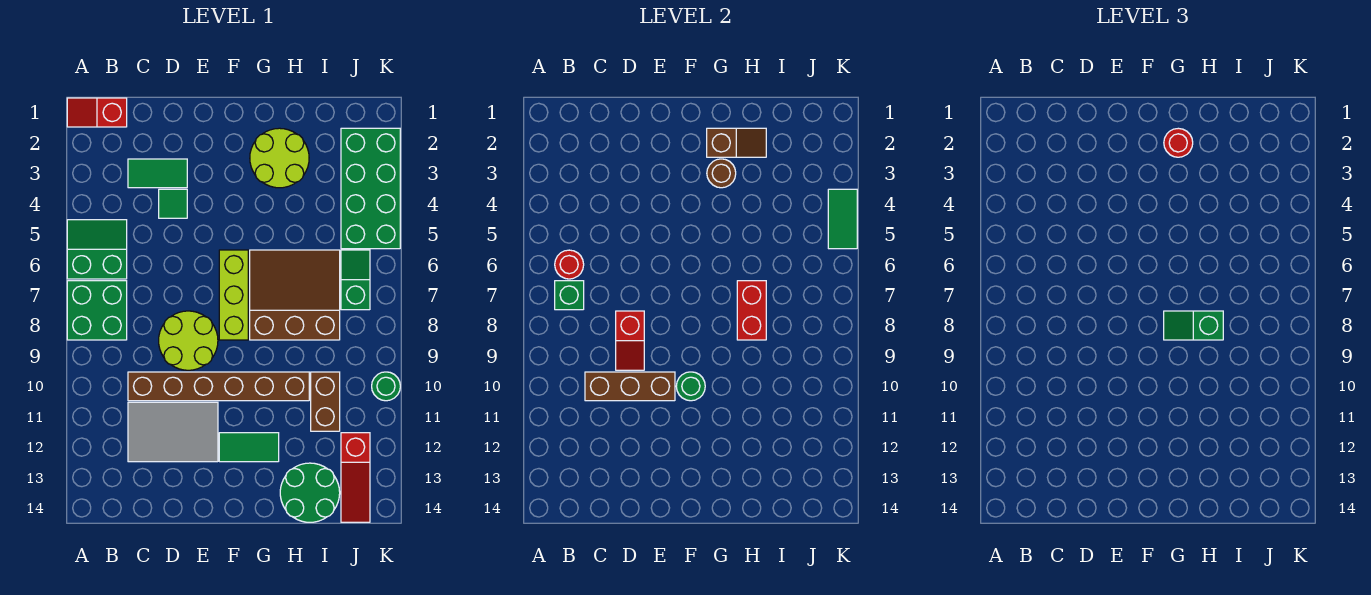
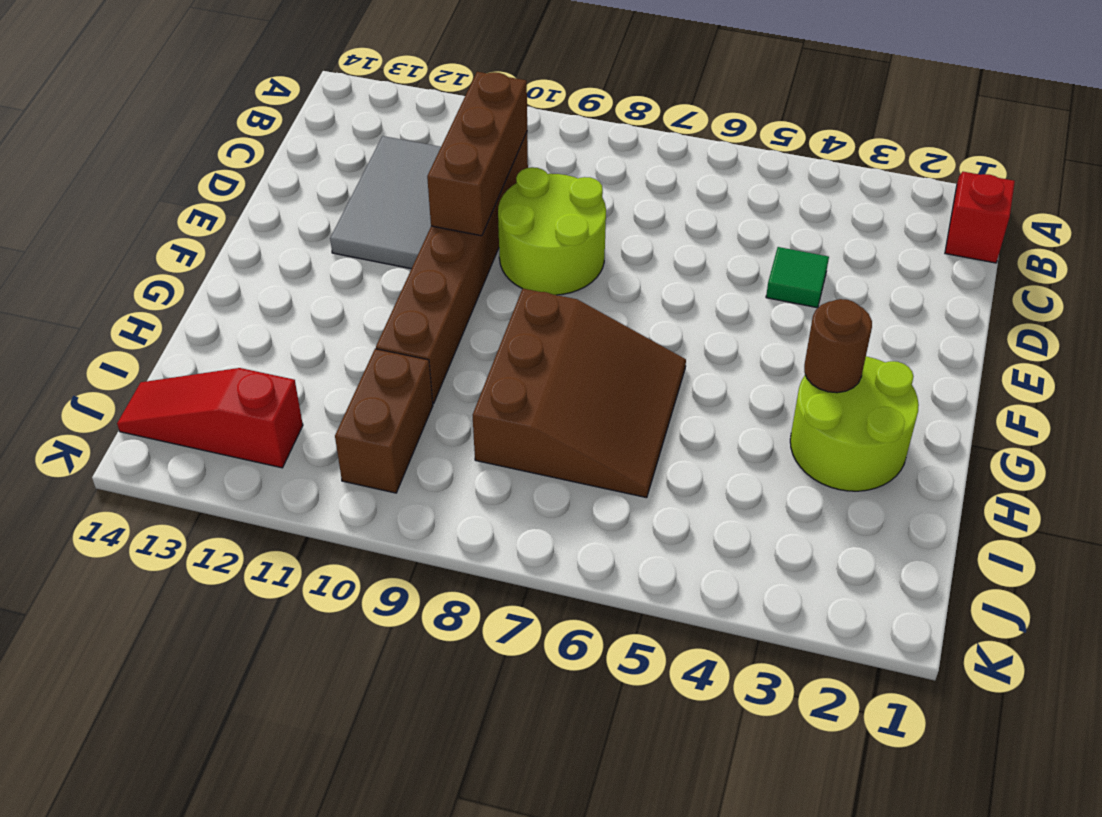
brown brick I10:J10 level 1 -> brown brick I10:I11 level 1
none -> green slope A5:B6 level 1 top 6
none -> green brick A7:B8 level 1
none -> green tile C3:D3 level 1

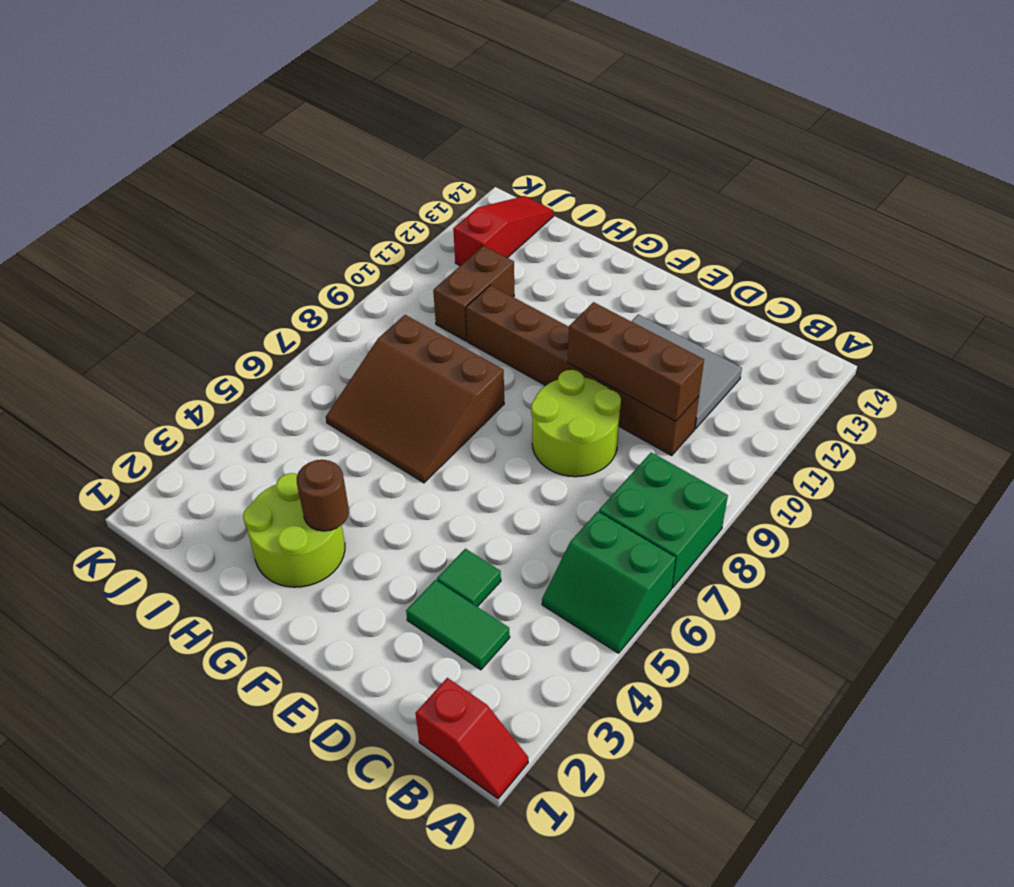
none -> lime brick F6:F8 level 1
none -> green tile F12:G12 level 1
none -> green round brick H13:I14 level 1

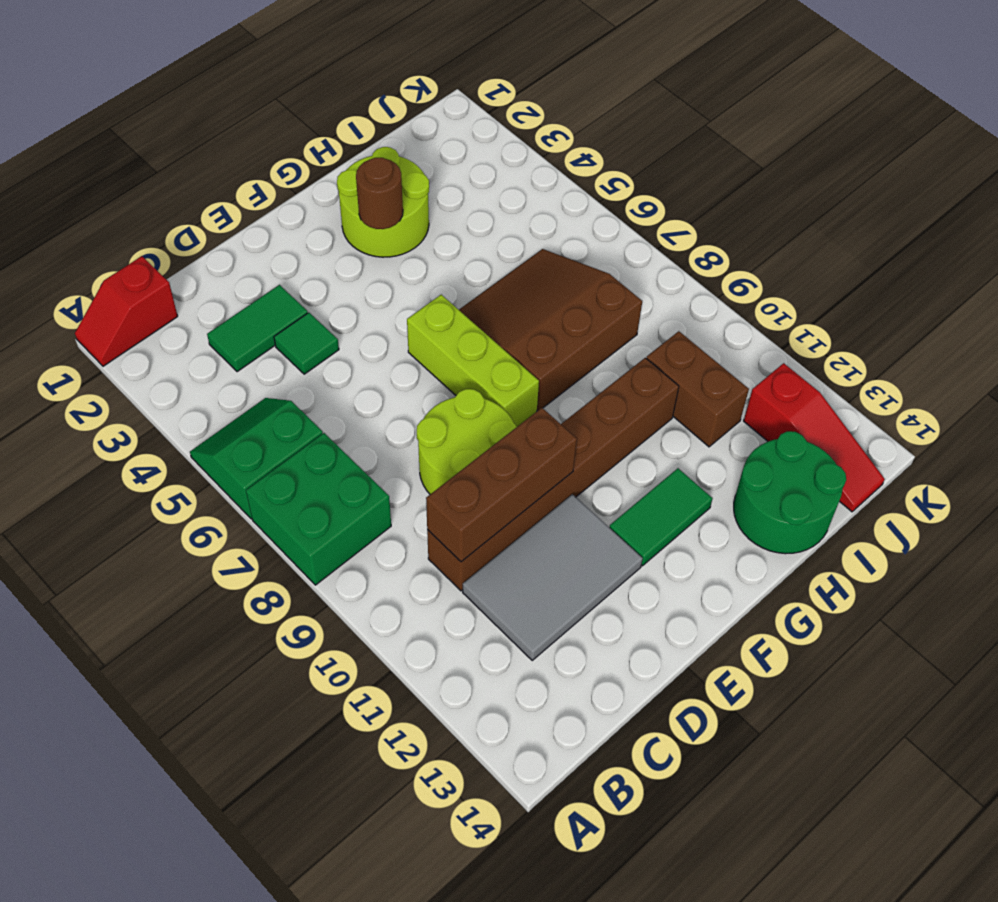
none -> green brick J2:K5 level 1
none -> green slope J6:J7 level 1 top 7
none -> green round brick K10 level 1

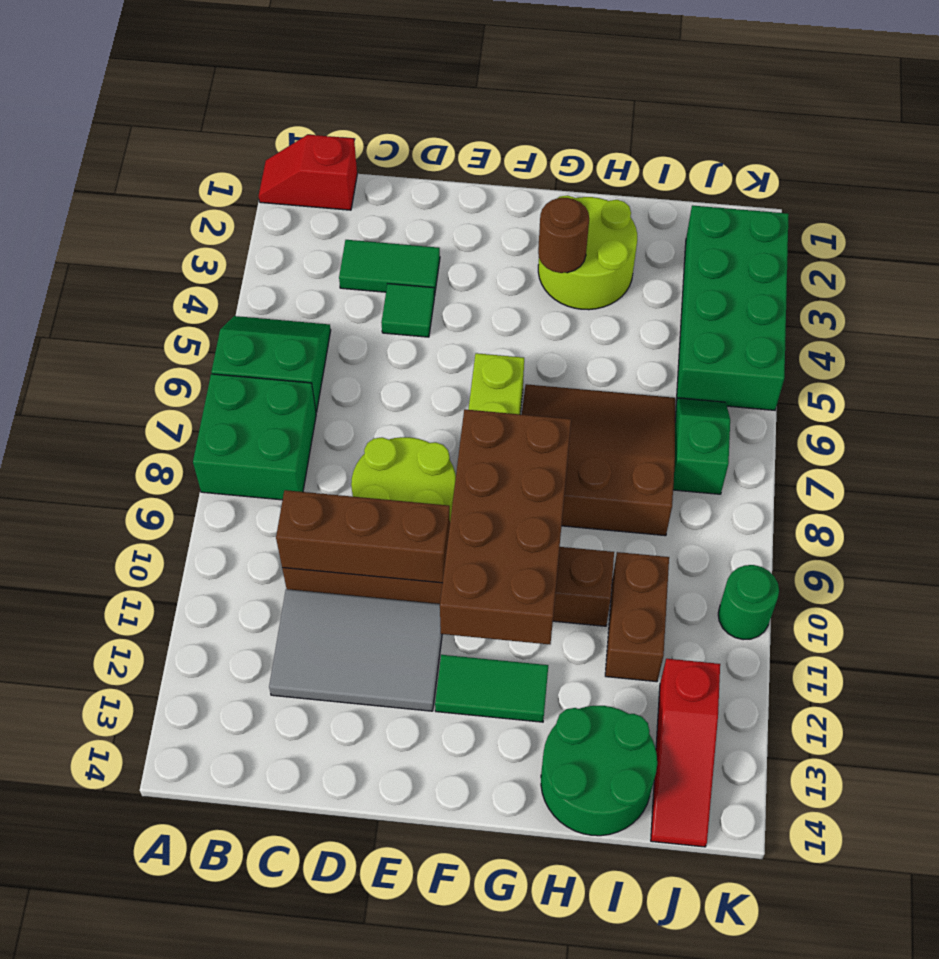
brown brick F8:G11 level 2 -> green round brick F10 level 2
none -> red round brick B6 level 2
none -> green brick B7 level 2
none -> red slope D8:D9 level 2 top 8

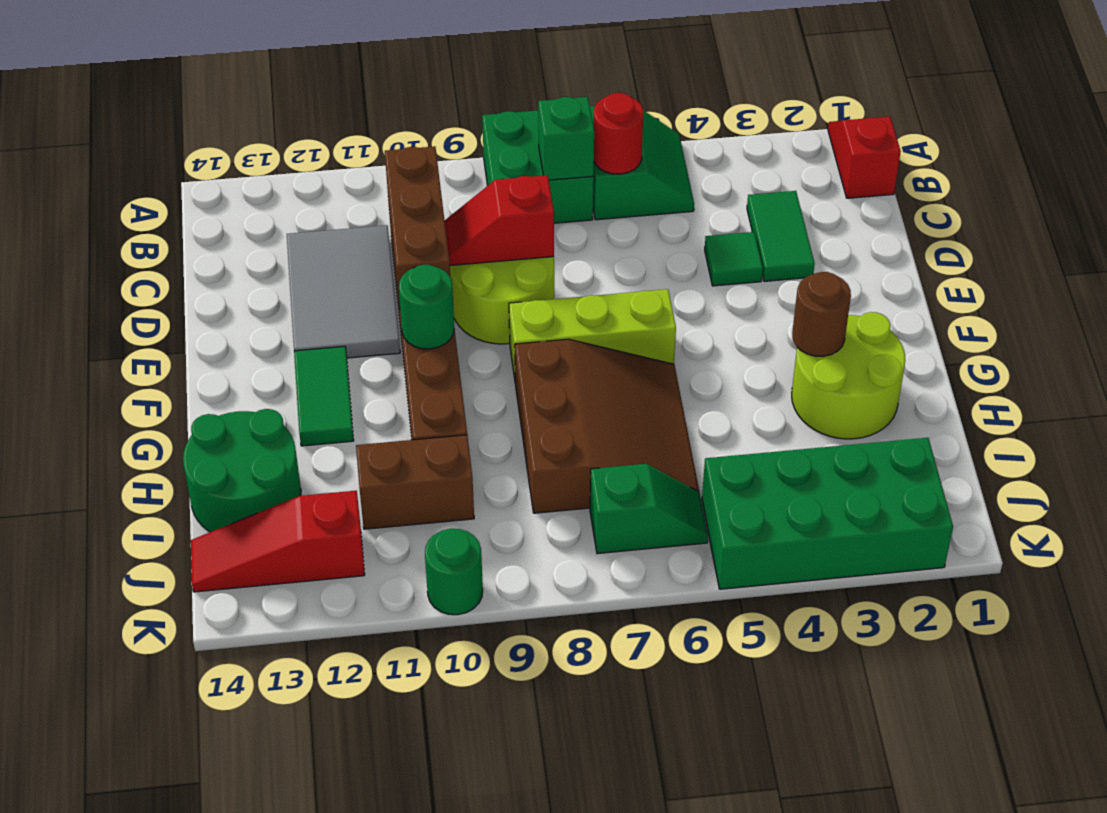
none -> brown slope G2:H2 level 2 top G
none -> red brick H7:H8 level 2
none -> green tile K4:K5 level 2

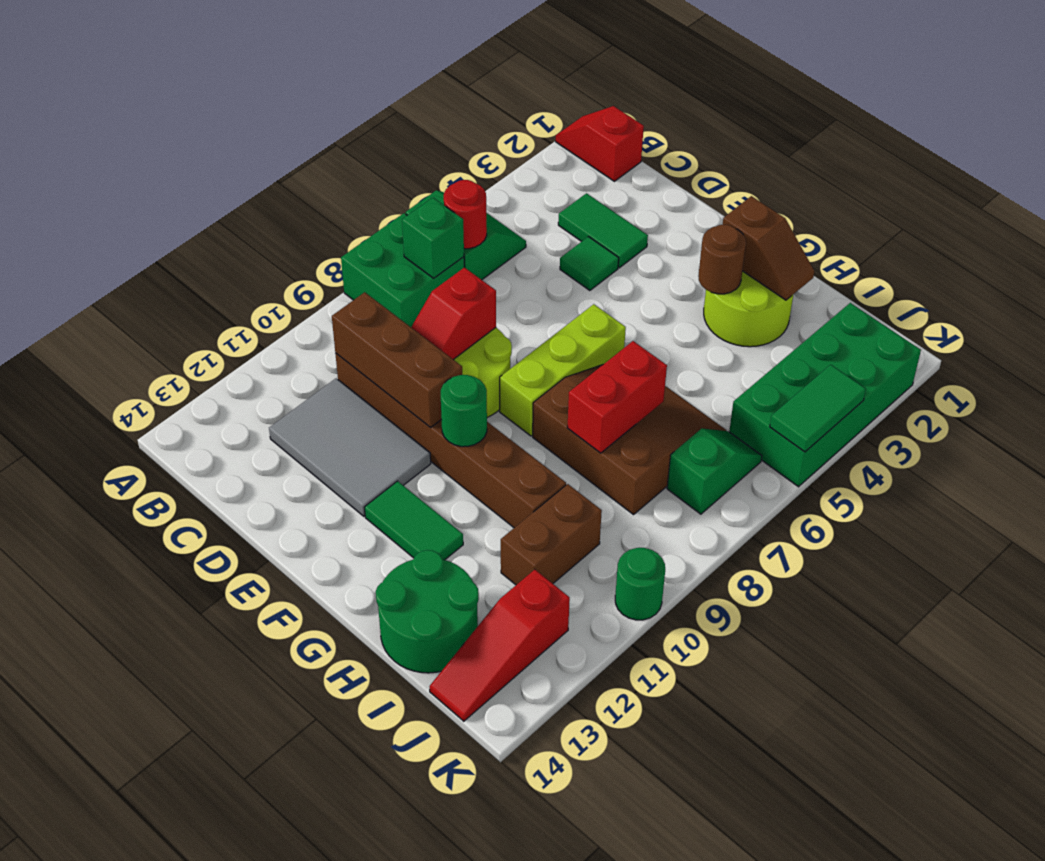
none -> red round brick G2 level 3
none -> green slope G8:H8 level 3 top H

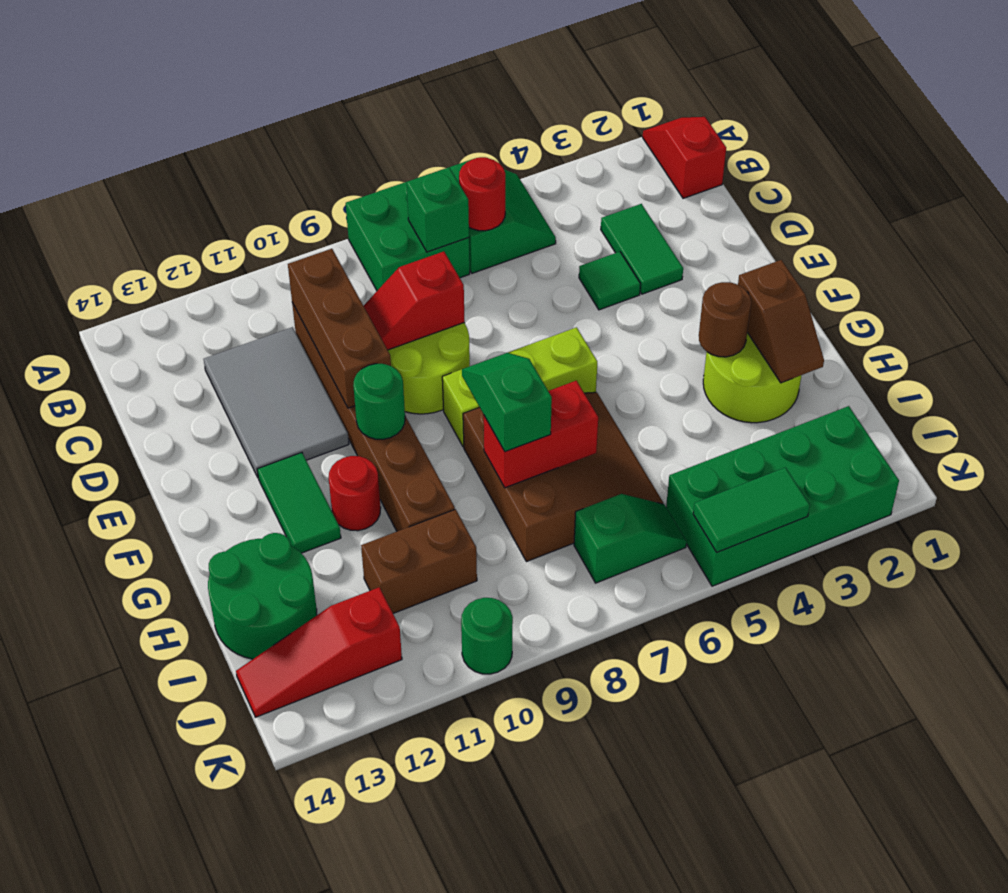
red round brick G11 level 1 -> red round brick G2 level 3

